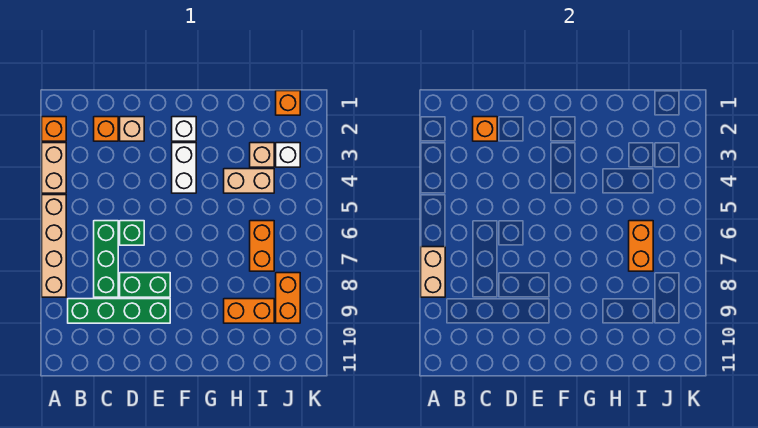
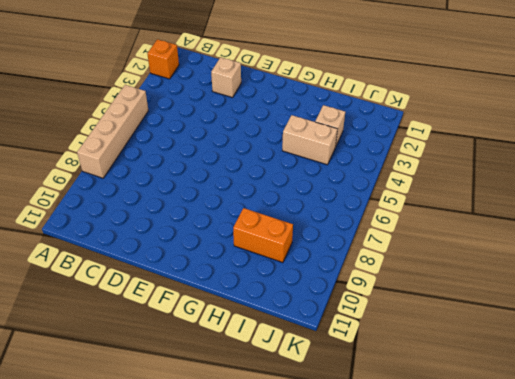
none -> tan brick A3:A4 level 1
none -> green brick B9:E9 level 1
none -> orange brick C2 level 1

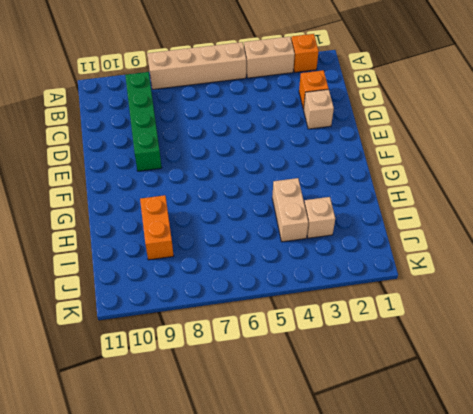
none -> green brick C6:C8 level 1
none -> green brick D6 level 1
none -> green brick D8:E8 level 1

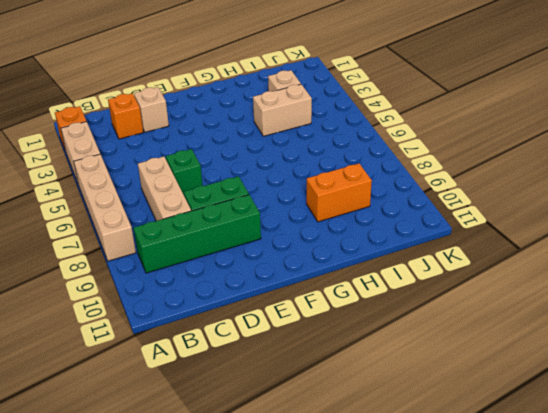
tan brick C6:C8 level 1 -> green brick C6:C8 level 1
none -> white brick F2 level 1
none -> white brick F3:F4 level 1
none -> orange brick I6:I7 level 1

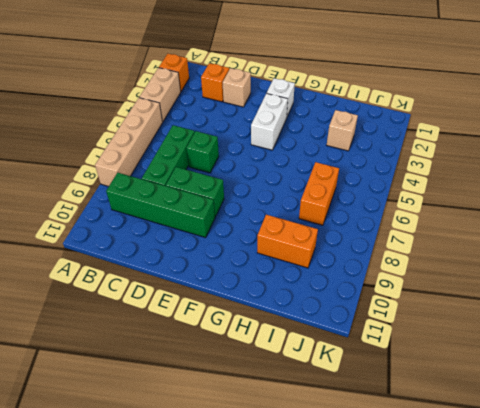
none -> tan brick H4:I4 level 1
none -> orange brick J1 level 1
none -> white brick J3 level 1

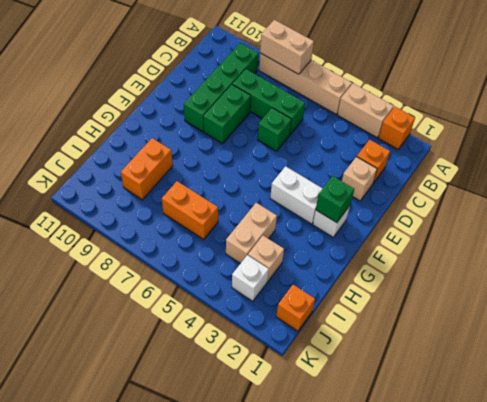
green brick F2 level 2 -> none
none -> orange brick J8:J9 level 1
none -> orange brick C2 level 2
none -> orange brick I6:I7 level 2

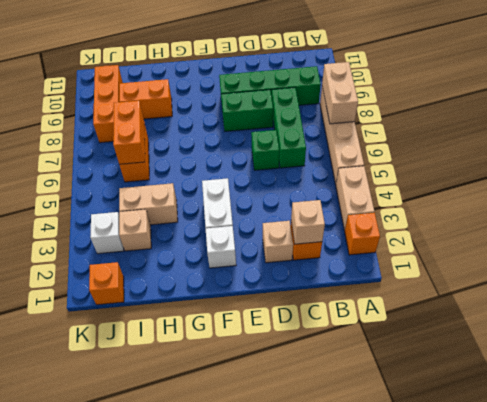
tan brick C2 level 2 -> orange brick C2 level 2
orange brick J8:J10 level 1 -> orange brick J8:J9 level 1

